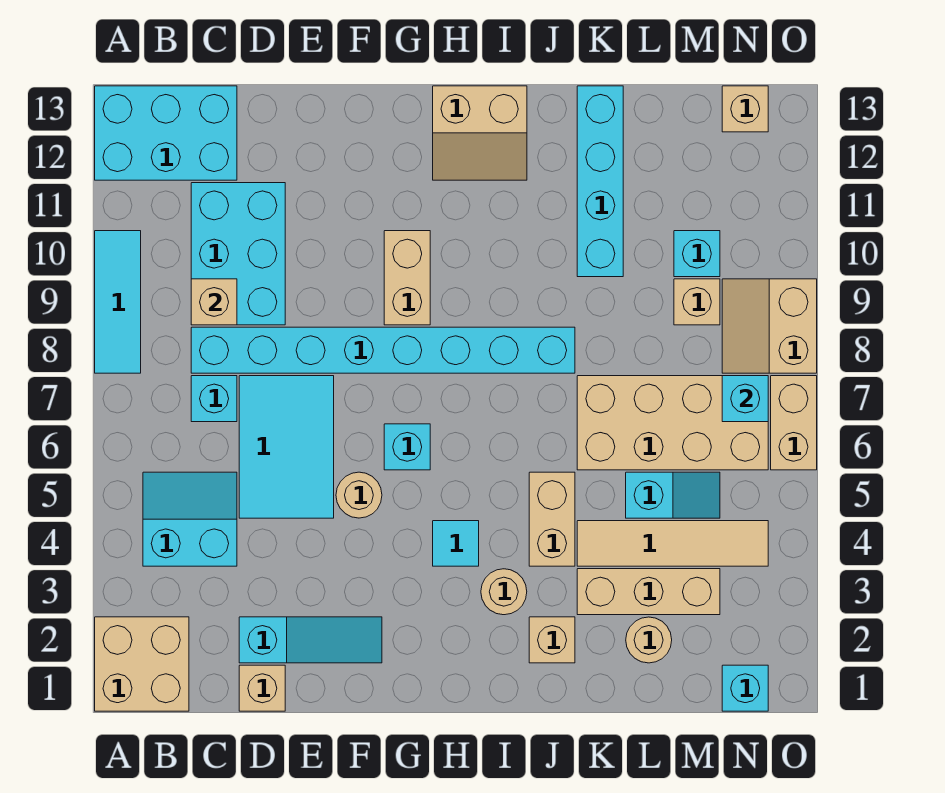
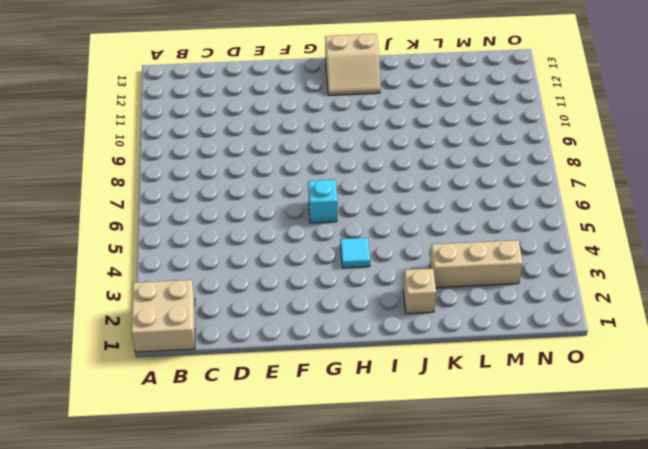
none -> cyan tile A8:A10 level 1
none -> cyan brick A12:C13 level 1
none -> cyan slope B4:C5 level 1 top 4
none -> cyan brick C7 level 1

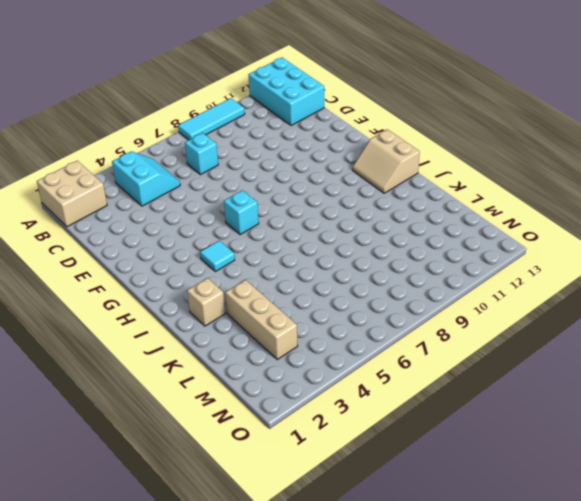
none -> cyan brick C8:J8 level 1
none -> cyan brick C9:D11 level 1
none -> tan brick D1 level 1
none -> cyan slope D2:F2 level 1 top D

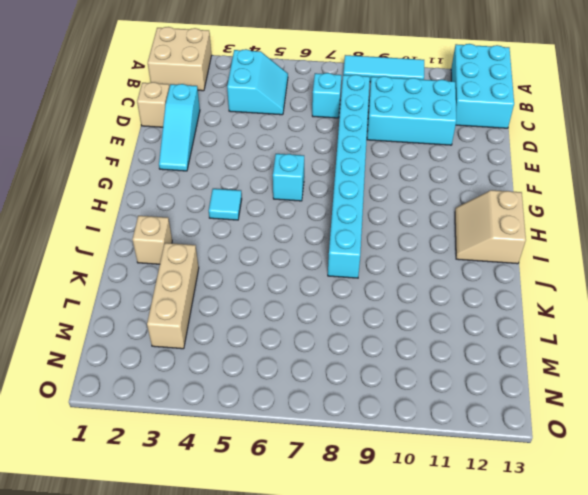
none -> cyan tile D5:E7 level 1
none -> tan round brick F5 level 1
none -> tan brick G9:G10 level 1
none -> tan round brick I3 level 1

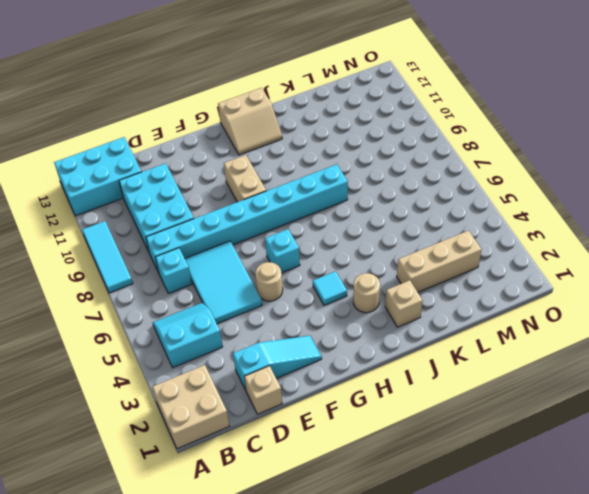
none -> tan brick J4:J5 level 1
none -> tan tile K4:N4 level 1
none -> tan brick K6:N7 level 1
none -> cyan brick K10:K13 level 1

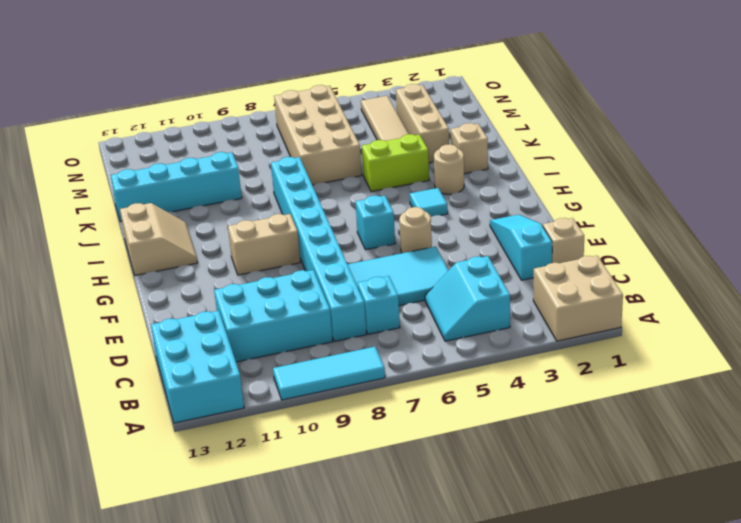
lime brick J4:J5 level 1 -> tan brick J4:J5 level 1
none -> tan round brick L2 level 1
none -> cyan slope L5:M5 level 1 top L
none -> tan brick M9 level 1
none -> cyan brick M10 level 1

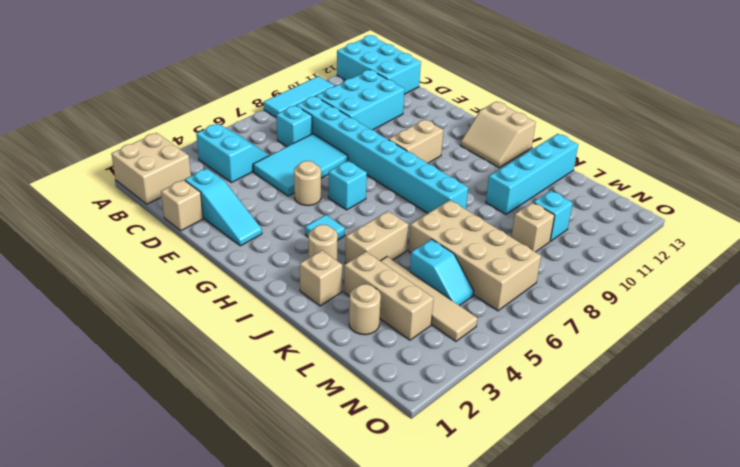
none -> cyan brick N1 level 1
none -> tan slope N8:O9 level 1 top O
none -> tan brick N13 level 1
none -> tan brick O6:O7 level 1

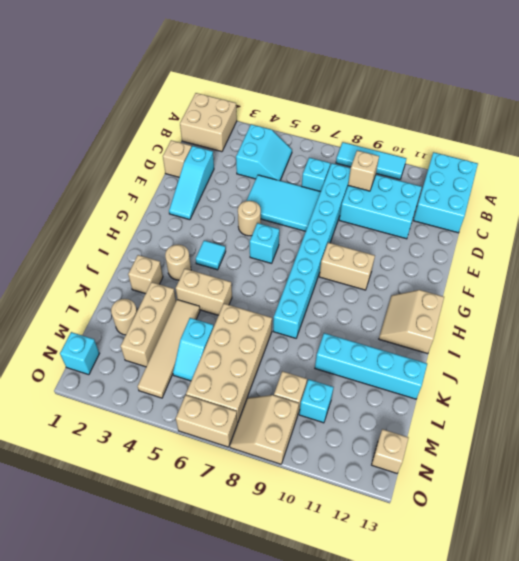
tan slope N8:O9 level 1 top 9 -> tan slope N8:O9 level 1 top O
none -> cyan brick N7 level 2

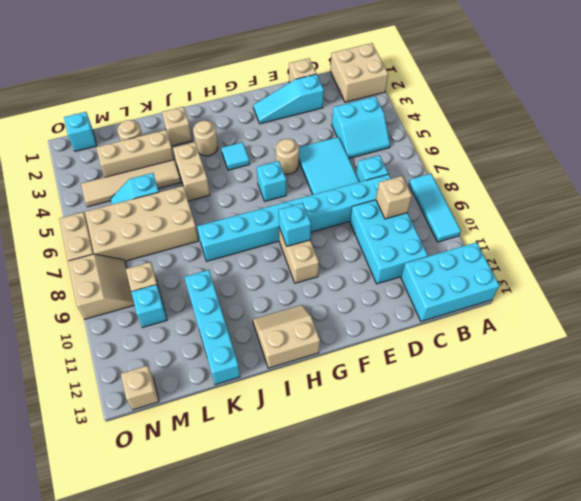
cyan brick G9 level 2 -> cyan brick N7 level 2

